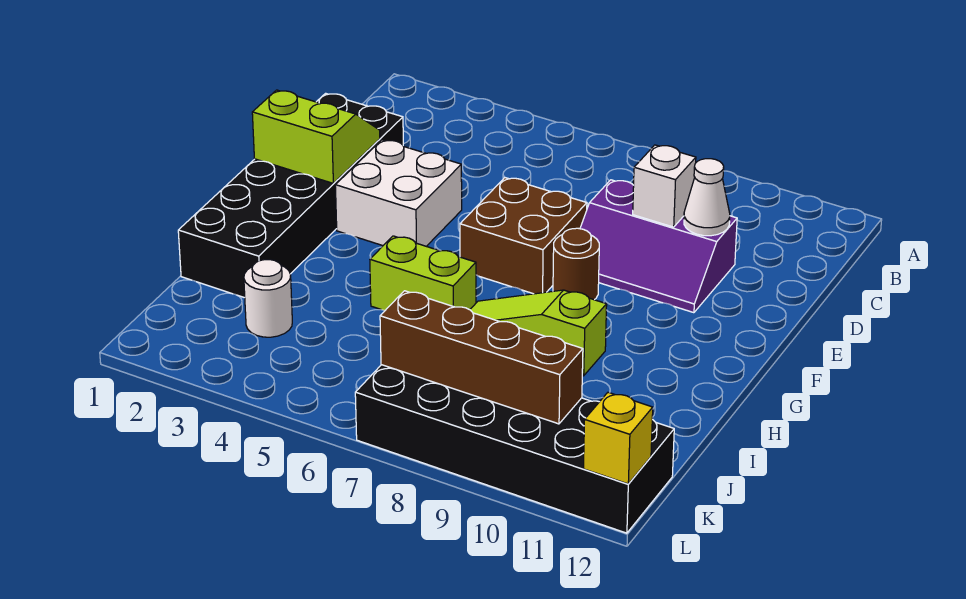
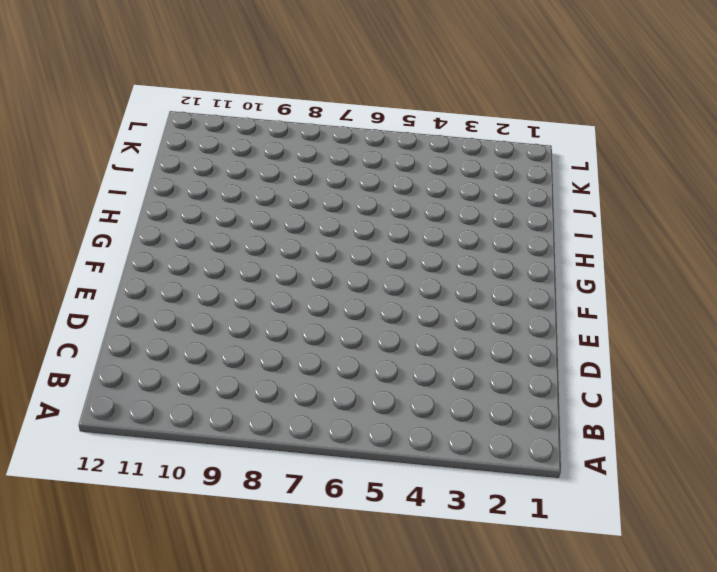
none -> black brick D1:I2 level 1
none -> purple slope D8:E10 level 1 top D
none -> white brick E3:F4 level 1

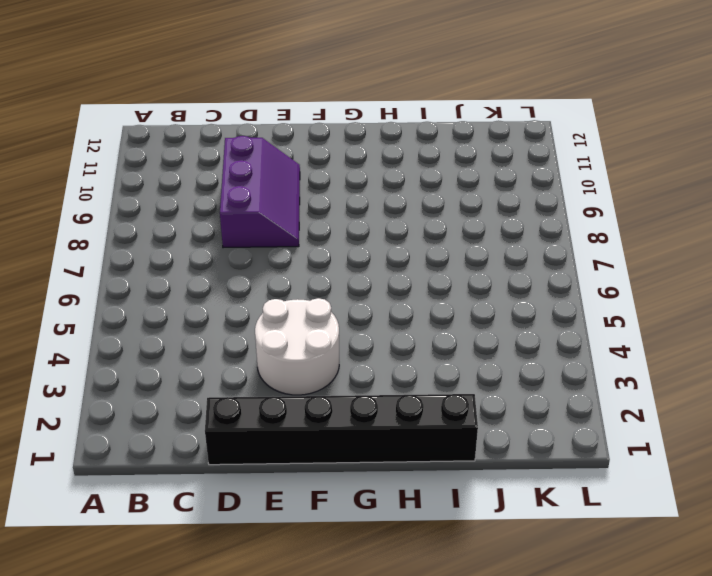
black brick D1:I1 level 1 -> black brick D1:I2 level 1
white round brick E3:F4 level 1 -> white brick E3:F4 level 1
none -> brown brick E6:F7 level 1
none -> brown round brick F8 level 1
none -> lime brick H5:H6 level 1

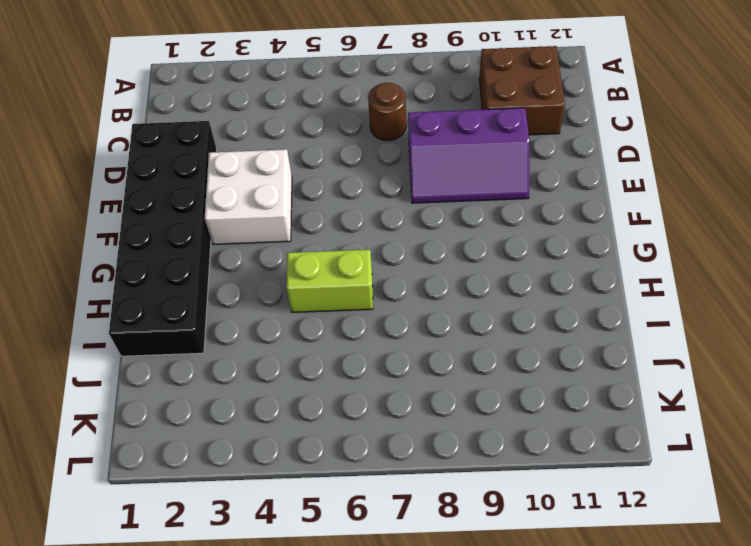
brown brick B10:C11 level 1 -> brown brick E6:F7 level 1
brown round brick C7 level 1 -> brown round brick F8 level 1
none -> lime slope H7:H9 level 1 top 9
none -> white round brick J3 level 1
none -> black brick K7:L12 level 1

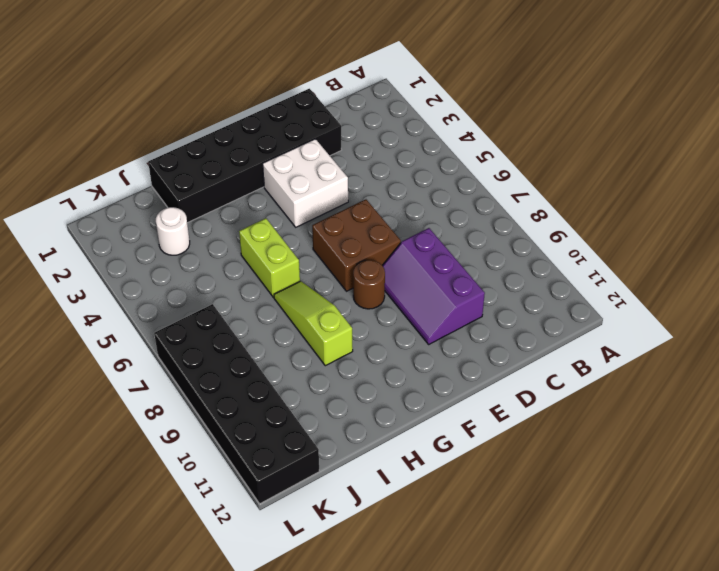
none -> white brick D9 level 2
none -> white cone D10 level 2
none -> lime slope E1:F2 level 2 top F

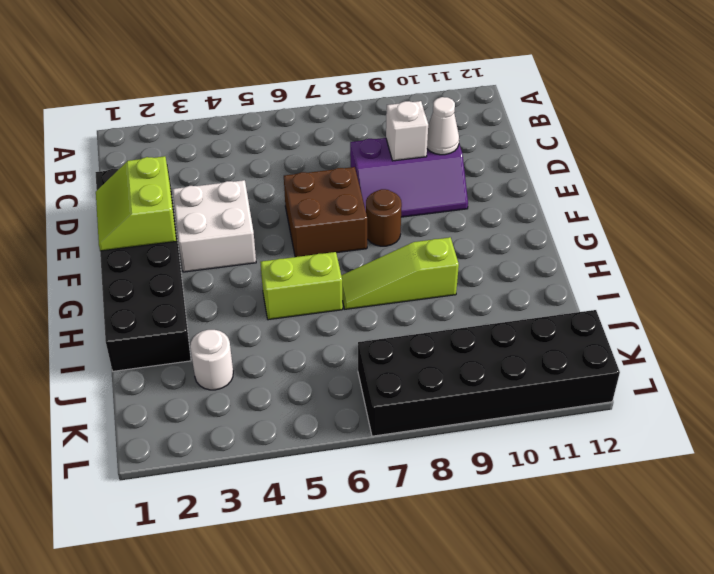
lime slope E1:F2 level 2 top 2 -> lime slope E1:F2 level 2 top F
none -> brown brick K7:K10 level 2
none -> yellow brick L12 level 2

